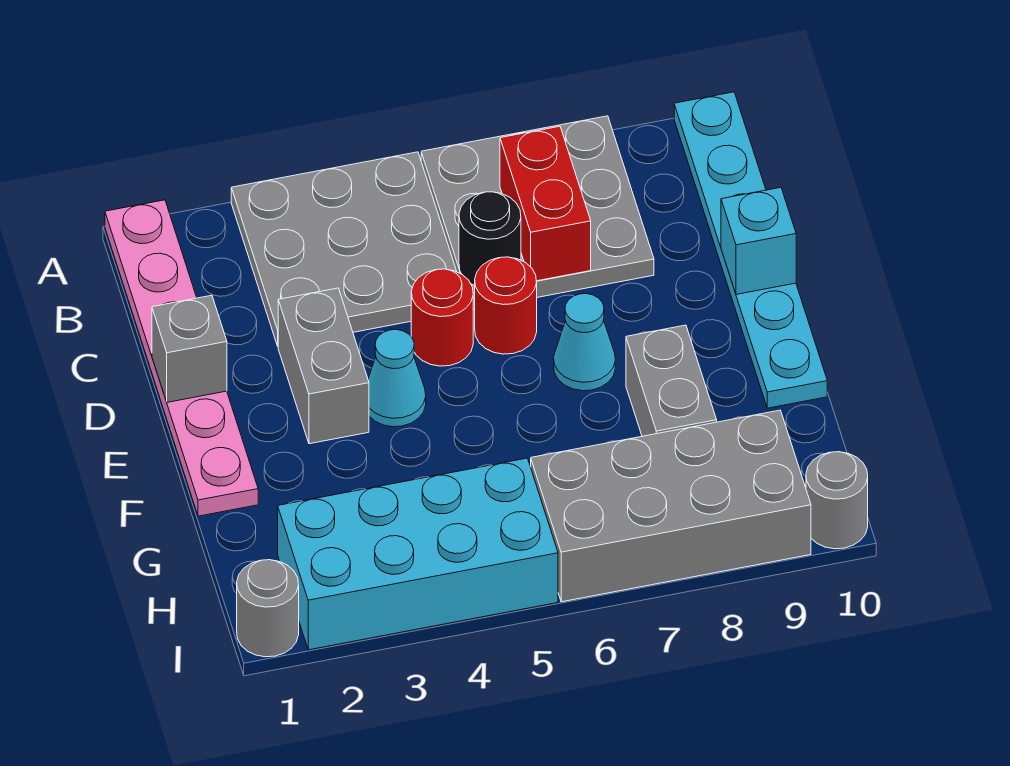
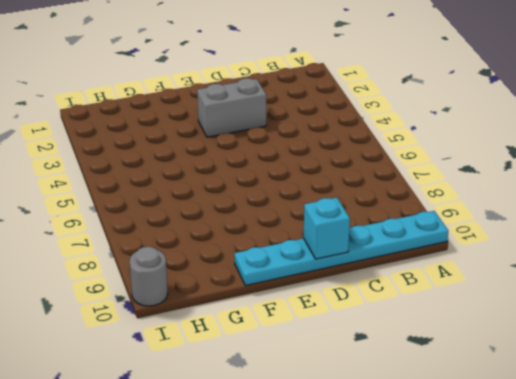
none -> pink plate A1:F1 level 1
none -> grey plate A3:C5 level 1
none -> grey plate A6:C8 level 1

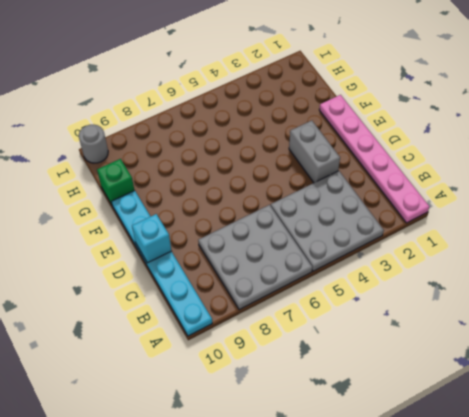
green brick G10 level 1 -> none
none -> red round brick D5 level 1
none -> red round brick D6 level 1
none -> cyan cone E4 level 1

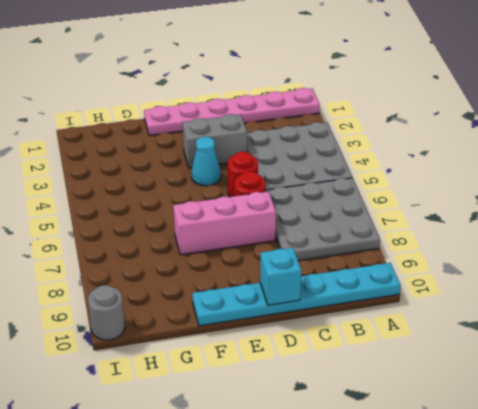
pink brick D7:F7 level 1 -> cyan cone E7 level 1
none -> grey brick F8:G8 level 1
none -> cyan brick H2:I5 level 1
none -> grey brick H6:I9 level 1

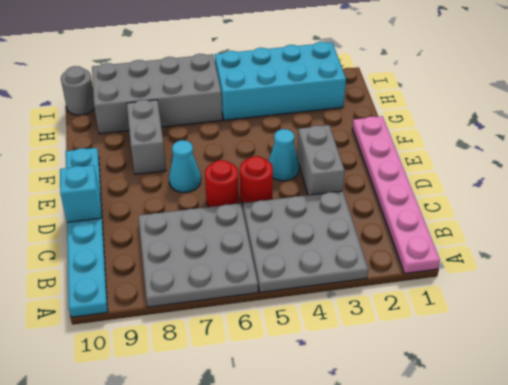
none -> grey round brick I1 level 1
none -> red brick B7:C7 level 2
none -> black round brick C6 level 2

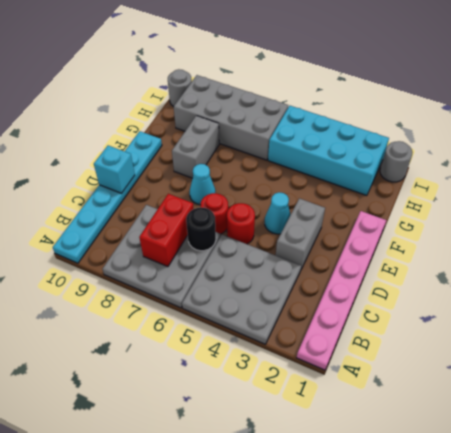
none -> grey brick D1 level 2

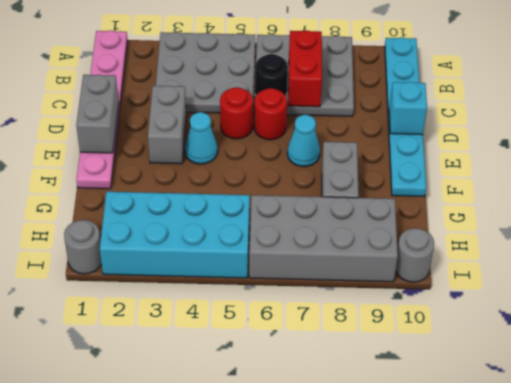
grey brick D1:E1 level 2 -> grey brick D1 level 2

